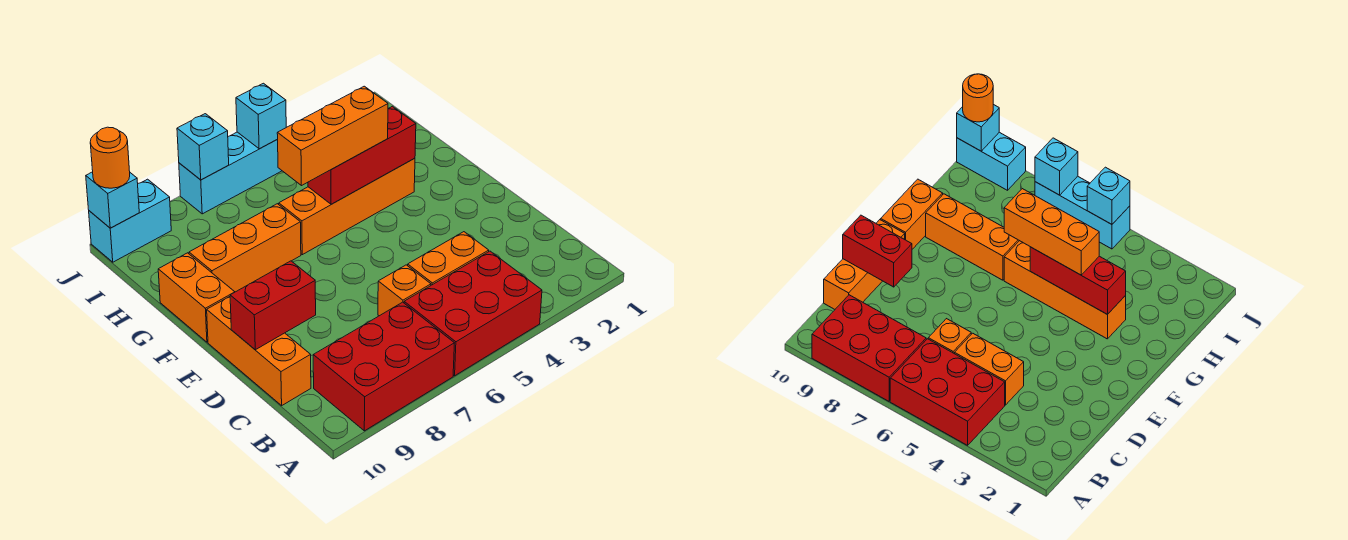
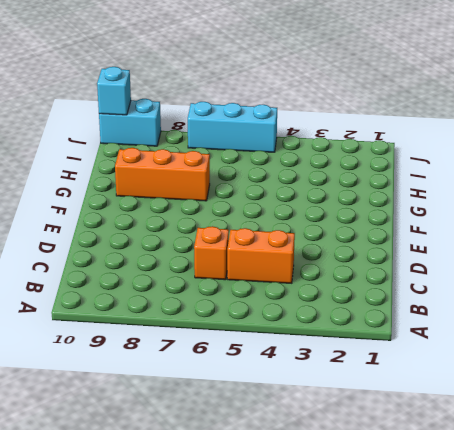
none -> red brick A4:B6 level 1
none -> red brick A7:B9 level 1
none -> orange brick C10:E10 level 1

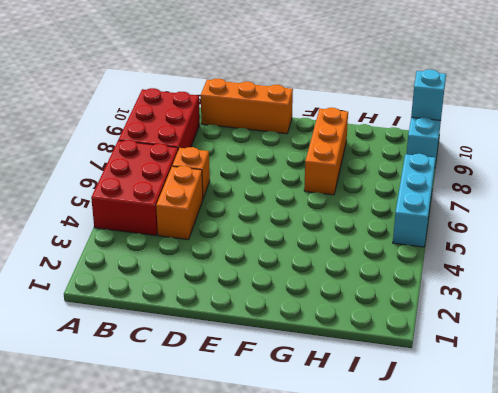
none -> orange brick F10:G10 level 1
none -> orange brick G3:G6 level 1
none -> red brick D9:D10 level 2

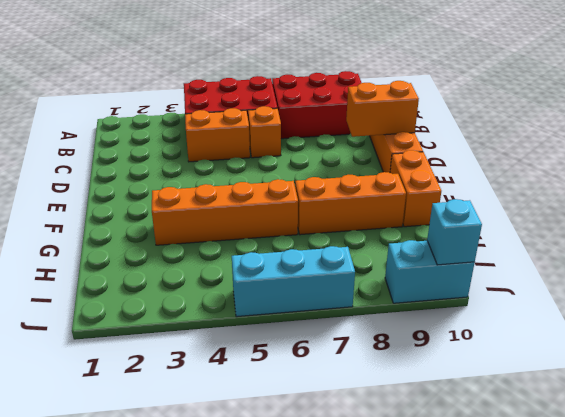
orange brick D9:D10 level 2 -> red brick D9:D10 level 2
none -> red brick G3:G5 level 2
none -> cyan brick J5 level 2
none -> cyan brick J7 level 2

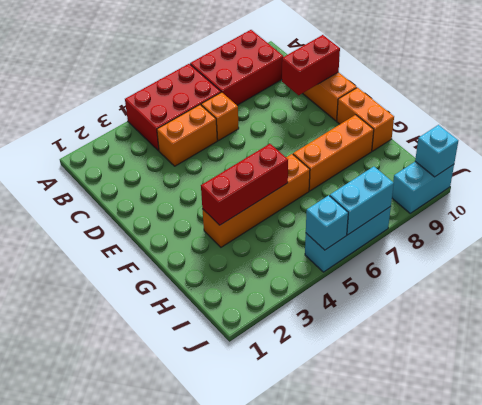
cyan brick J6:J7 level 2 -> cyan brick J7 level 2
none -> orange brick G4:G6 level 3
none -> orange round brick J10 level 3

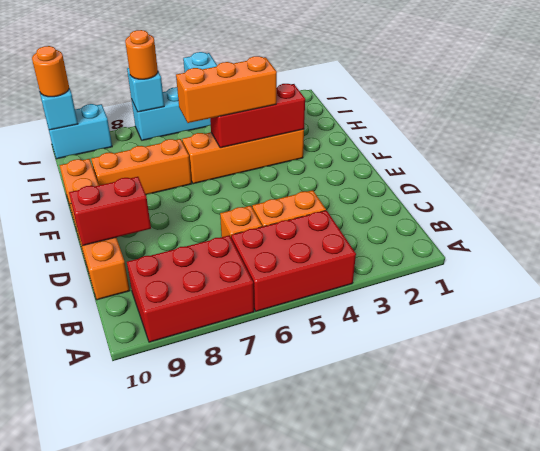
orange round brick J7 level 3 -> none

